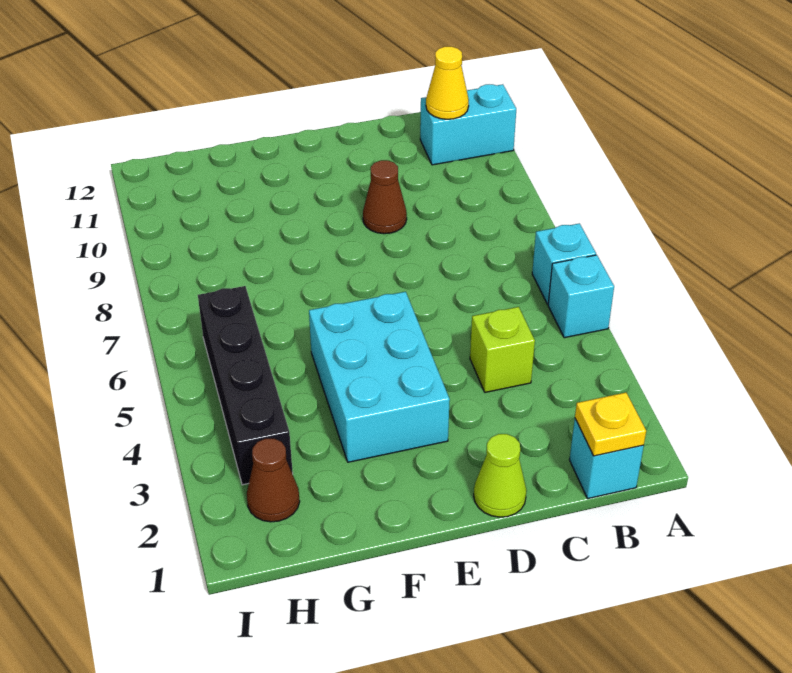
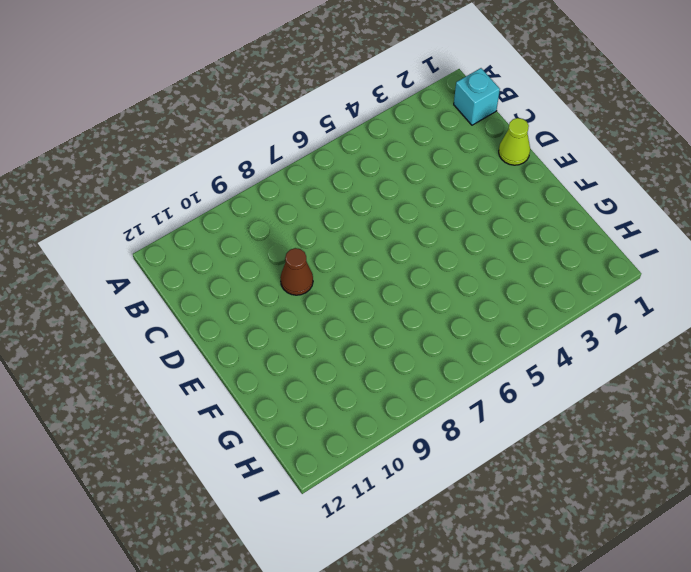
none -> cyan brick A5 level 1
none -> cyan brick A6 level 1
none -> cyan brick A11:B11 level 1

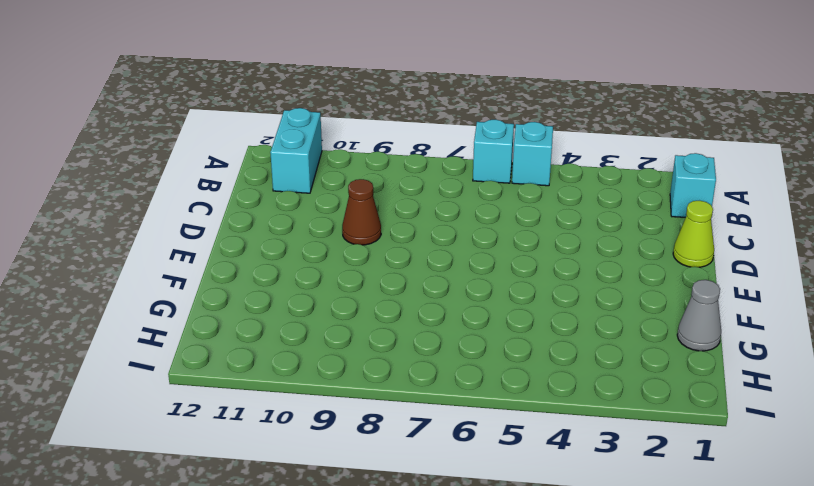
grey cone G1 level 1 -> none
none -> lime brick C4 level 1
none -> cyan brick E3:F5 level 1
none -> brown cone H2 level 1

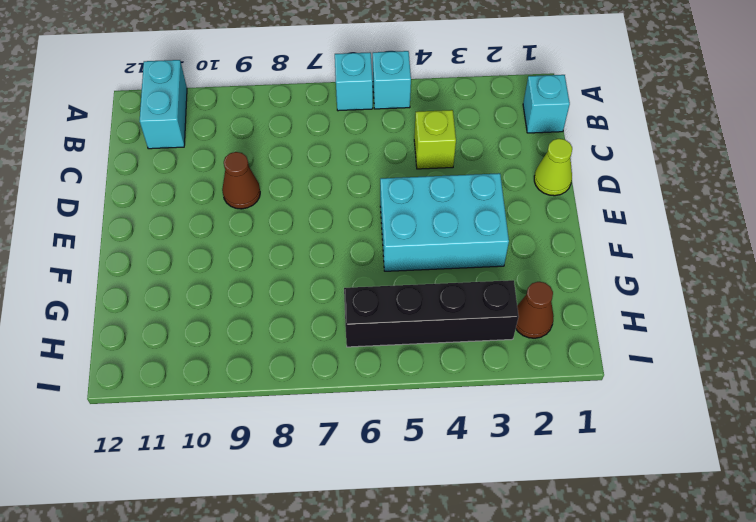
none -> yellow plate B1 level 2
none -> yellow cone B11 level 2

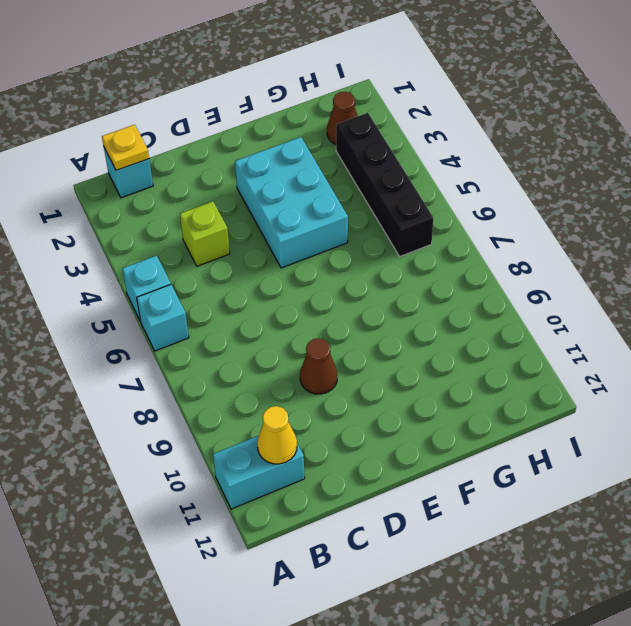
none -> lime cone D1 level 1

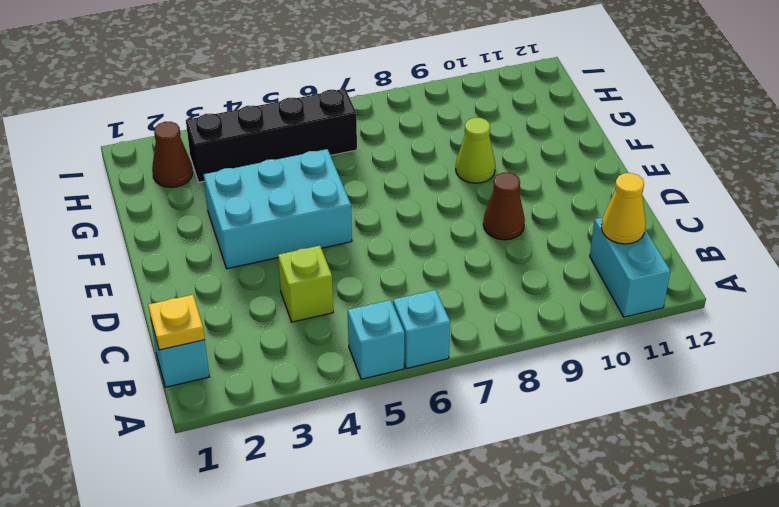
lime cone F9 level 1 -> lime cone D1 level 1

